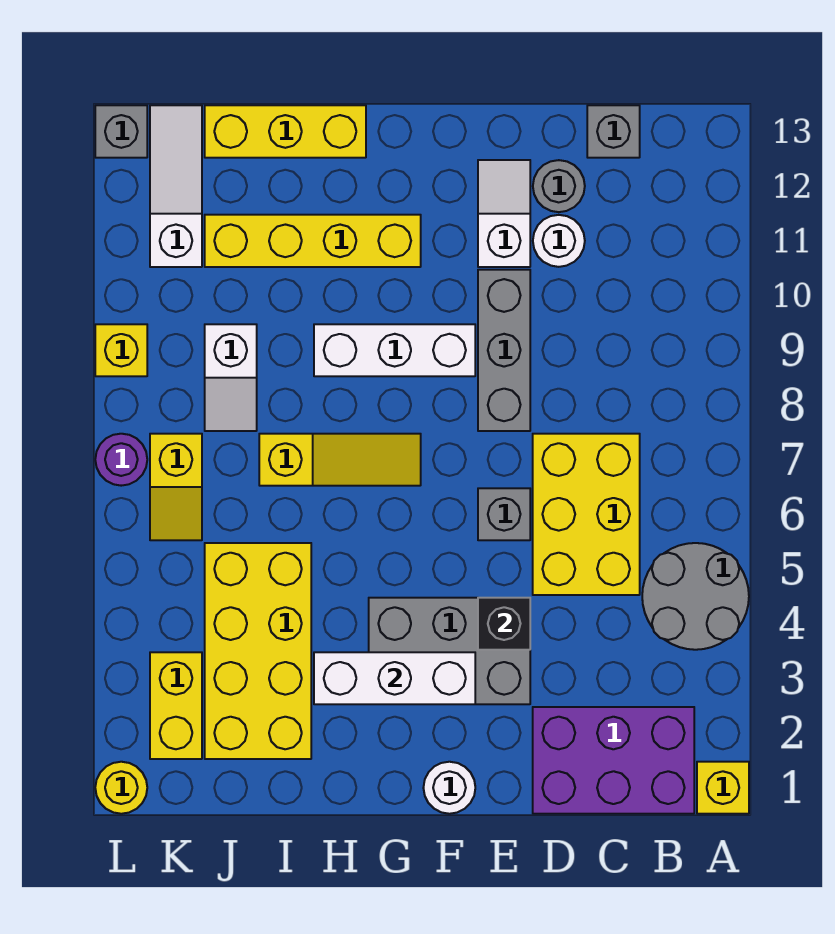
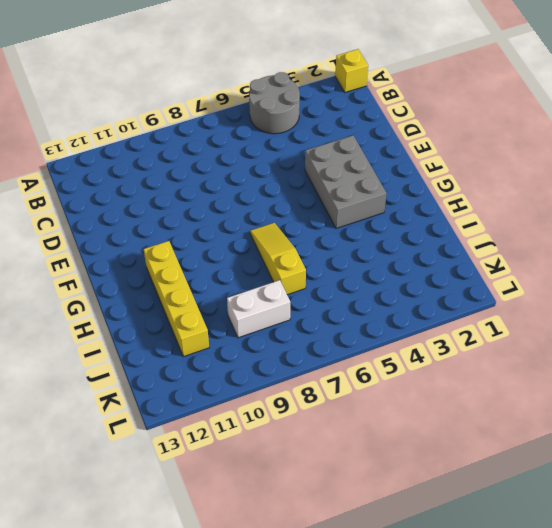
white brick J8:J9 level 1 -> white slope J8:J9 level 1 top 9
none -> purple brick B1:D2 level 1
none -> yellow brick C5:D7 level 1
none -> grey brick C13 level 1

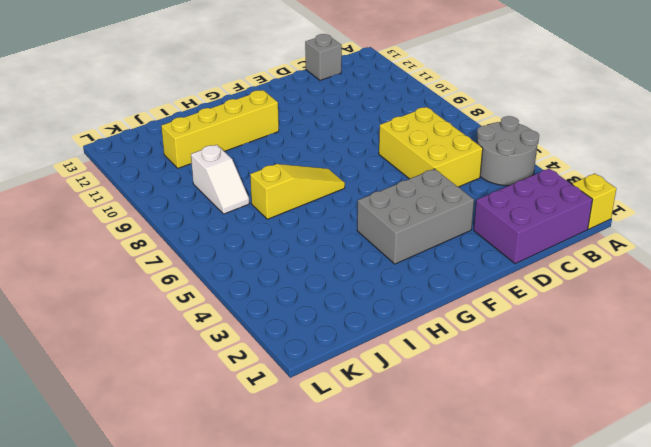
none -> white round brick D11 level 1
none -> grey round brick D12 level 1
none -> grey brick E6 level 1

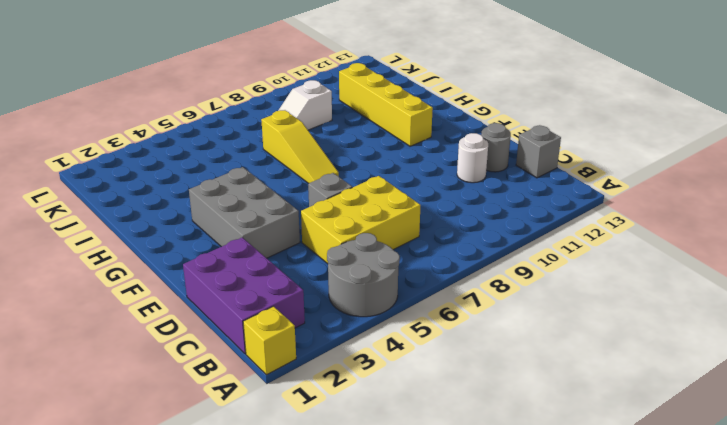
none -> grey brick E8:E10 level 1
none -> white slope E11:E12 level 1 top 11
none -> white round brick F1 level 1

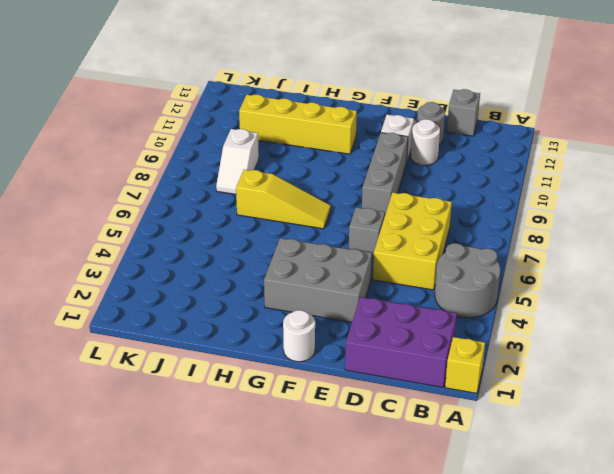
none -> white brick F9:H9 level 1
none -> yellow brick H13:J13 level 1
none -> yellow brick I2:J5 level 1

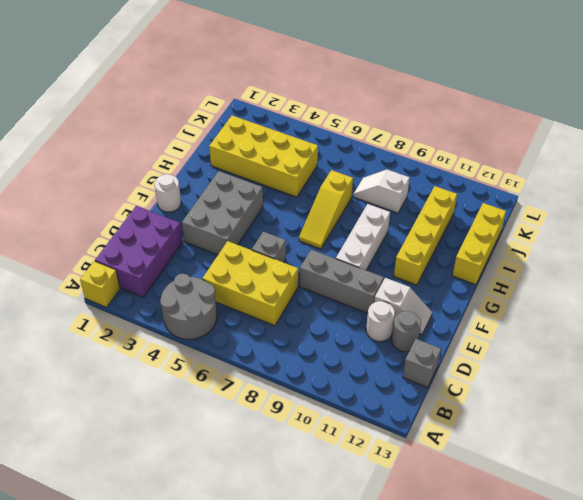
none -> yellow brick K2:K3 level 1
none -> yellow slope K6:K7 level 1 top 7
none -> white slope K11:K13 level 1 top 11

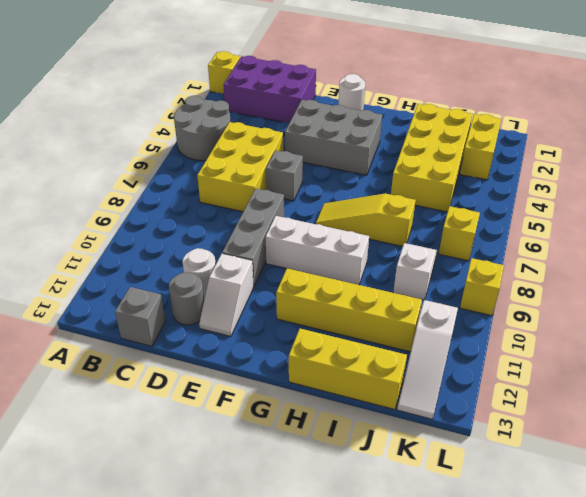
none -> yellow round brick L1 level 1
none -> purple round brick L7 level 1
none -> grey brick L13 level 1

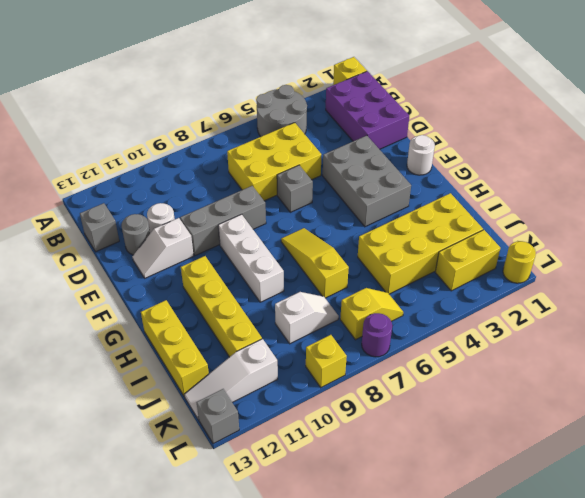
none -> black brick E4 level 2
none -> white brick F3:H3 level 2

